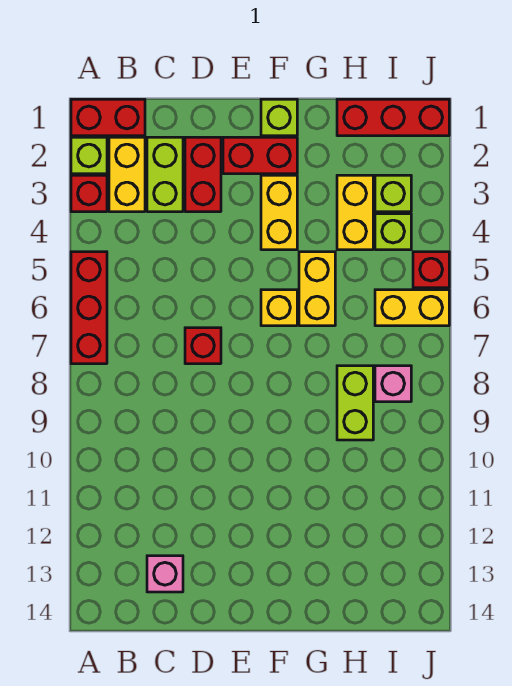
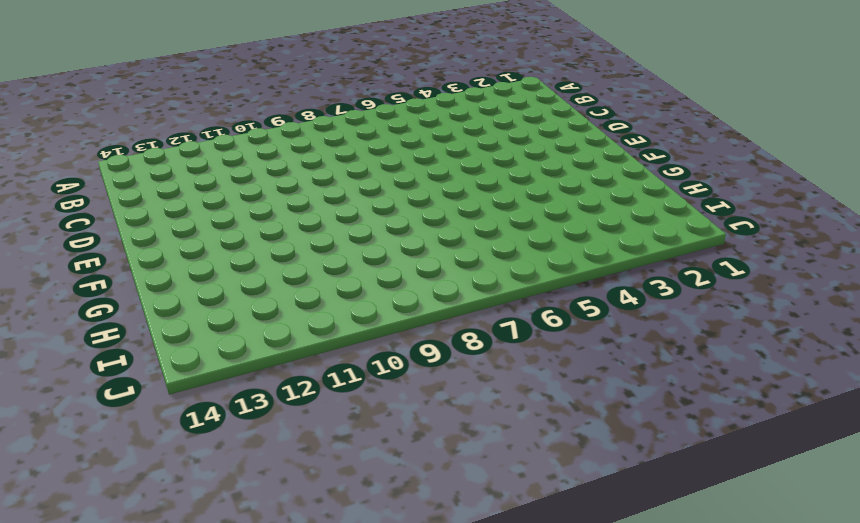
none -> red brick A1:B1 level 1
none -> lime brick A2 level 1
none -> red brick A3 level 1

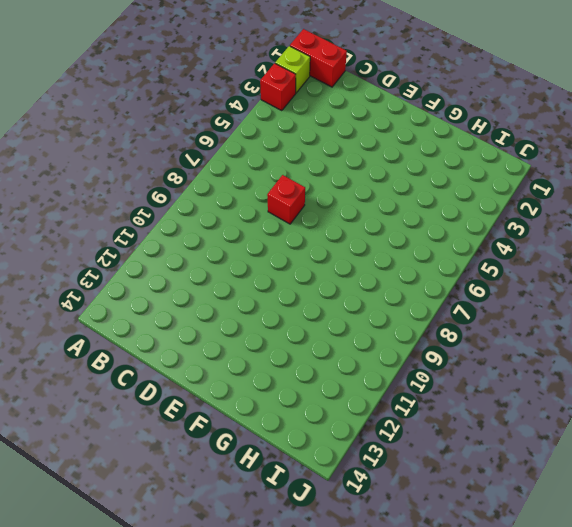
none -> red brick A5:A7 level 1
none -> yellow brick B2:B3 level 1
none -> lime brick C2:C3 level 1

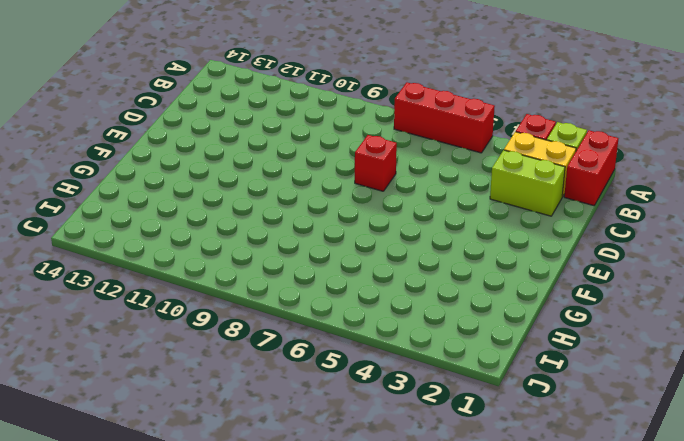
none -> pink brick C13 level 1
none -> red brick D2:D3 level 1
none -> red brick E2:F2 level 1

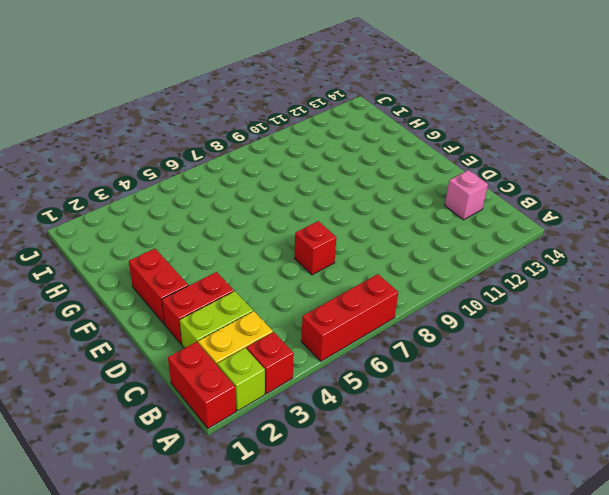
none -> lime brick F1 level 1
none -> yellow brick F3:F4 level 1
none -> yellow brick F6 level 1

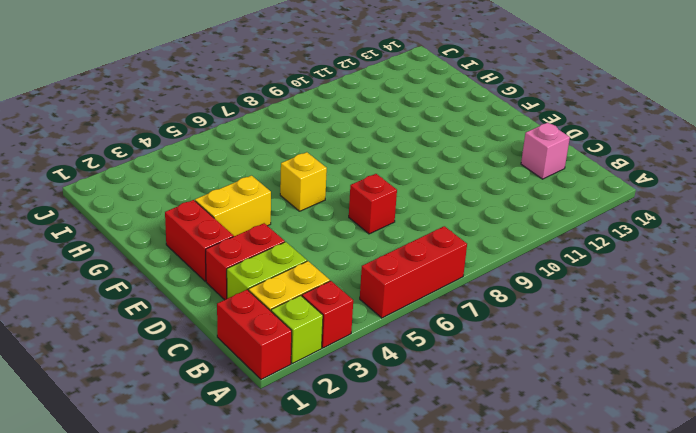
none -> lime brick F1 level 1
none -> yellow brick G5:G6 level 1
none -> red brick H1:J1 level 1

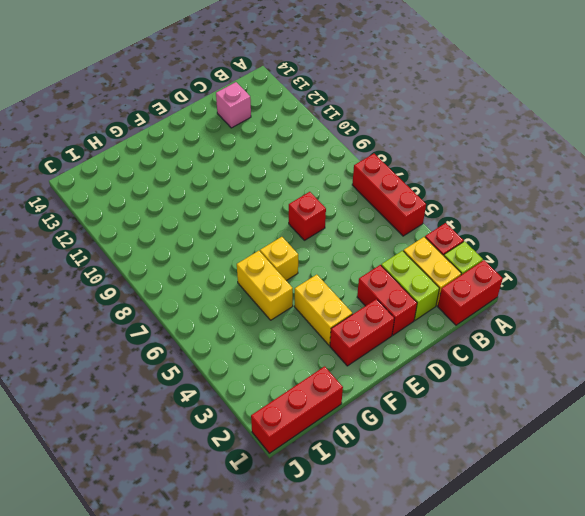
none -> lime brick F1 level 1
none -> yellow brick H3:H4 level 1
none -> lime brick H8:H9 level 1

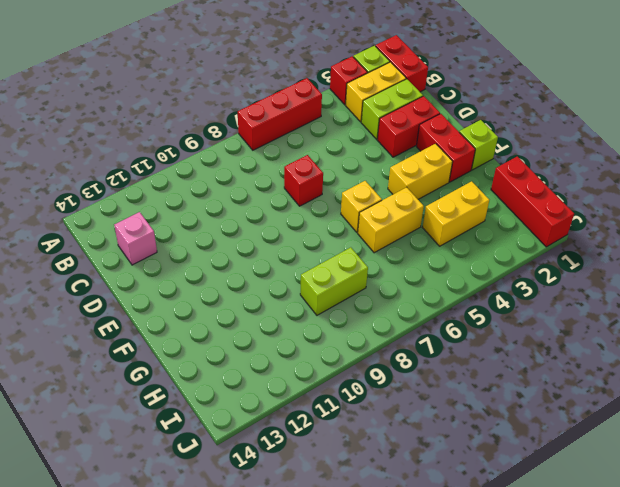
none -> lime brick I3 level 1
none -> lime brick I4 level 1
none -> yellow brick I6:J6 level 1

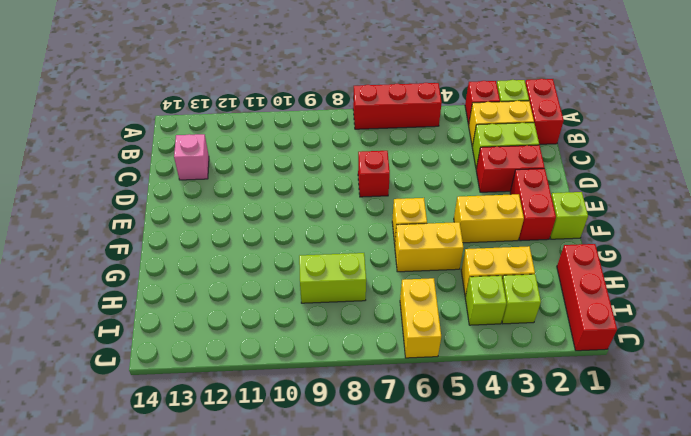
none -> pink brick I8 level 1
none -> red brick J5 level 1

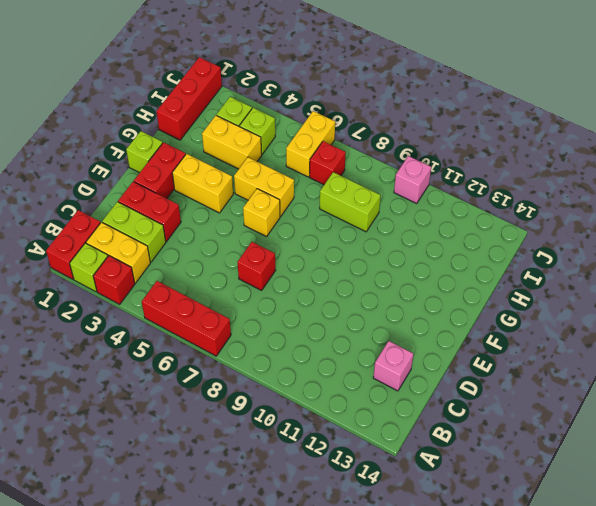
red brick I7 level 1 -> red brick J5 level 1
pink brick J10 level 1 -> pink brick I8 level 1

